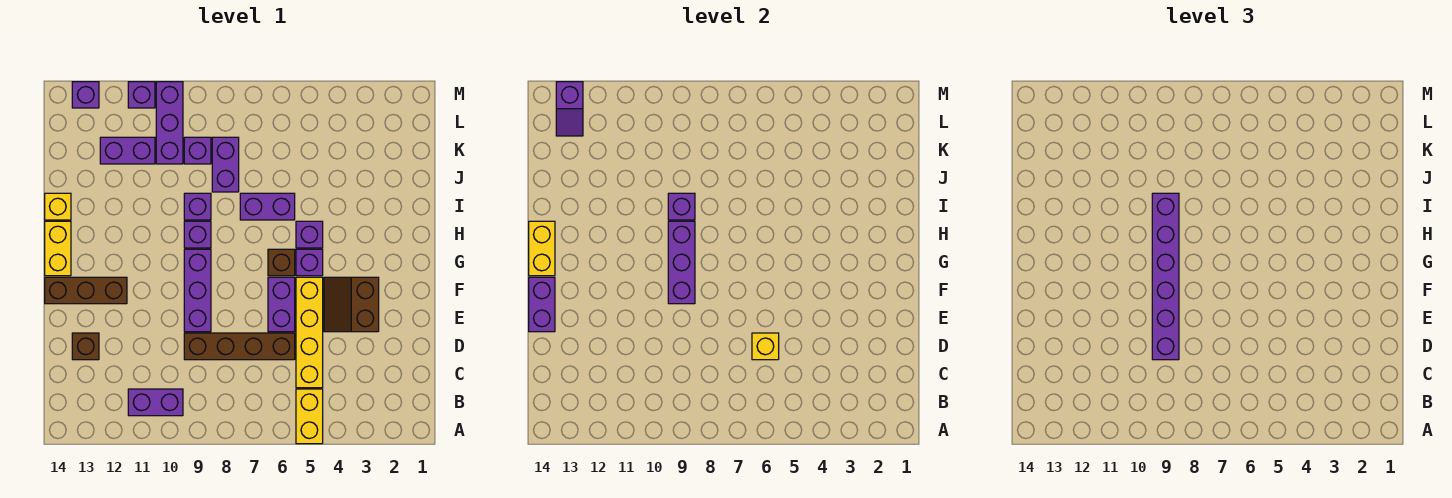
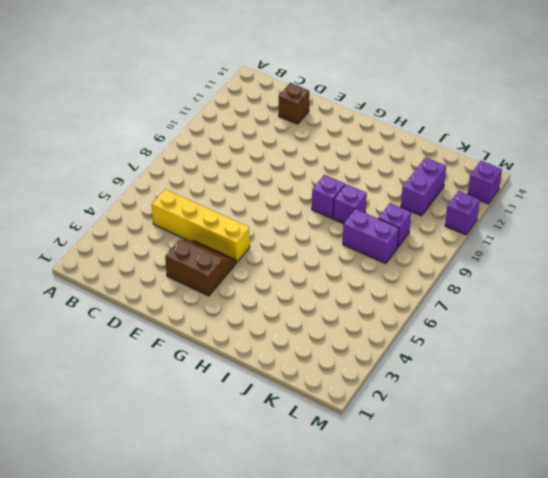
none -> yellow brick A5:B5 level 1
none -> purple brick B10:B11 level 1
none -> brown brick D6:D9 level 1
none -> purple brick E6:F6 level 1

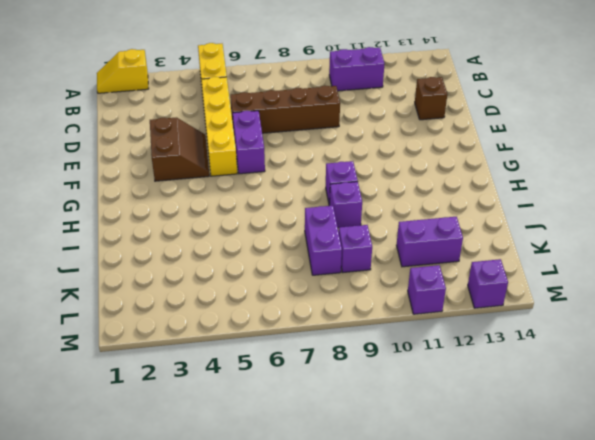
yellow slope A1:A2 level 1 top 2 -> none
none -> purple brick E9:G9 level 1
none -> brown brick F12:F14 level 1
none -> purple brick G5 level 1
none -> brown brick G6 level 1

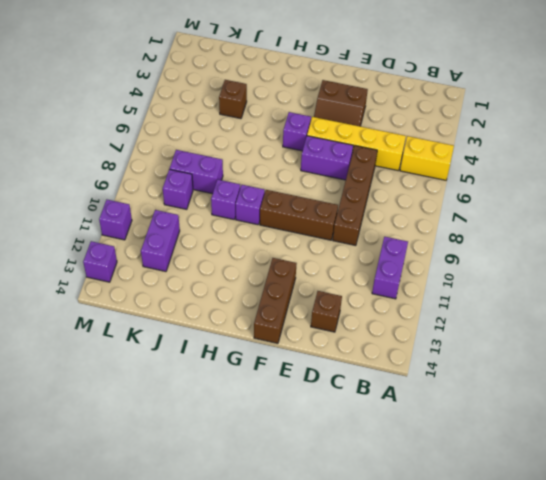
brown brick E9:G9 level 1 -> purple brick E9:G9 level 1
brown brick J4 level 1 -> brown brick G6 level 1
none -> yellow brick G14:H14 level 1
none -> purple brick H5 level 1
none -> purple brick I6:I7 level 1
none -> yellow brick I14 level 1

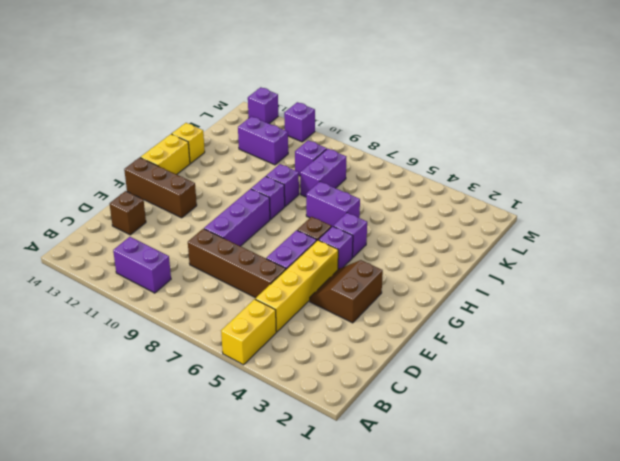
none -> purple brick K10:M10 level 1
none -> yellow brick D6 level 2
none -> purple brick E14:F14 level 2
none -> purple brick F9:H9 level 2

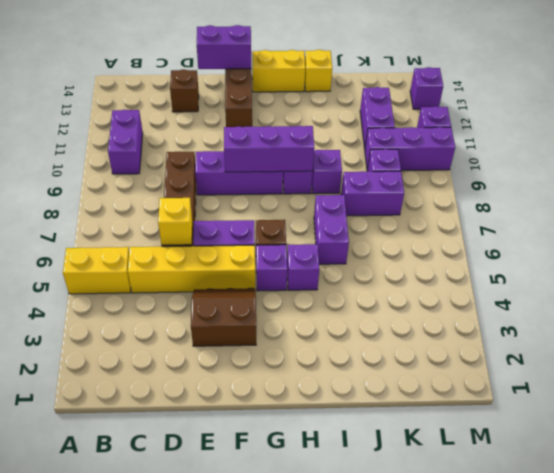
none -> yellow brick G14:H14 level 2
none -> purple brick I9 level 2
none -> purple slope L13:M13 level 2 top M
none -> purple brick D9:I9 level 3

